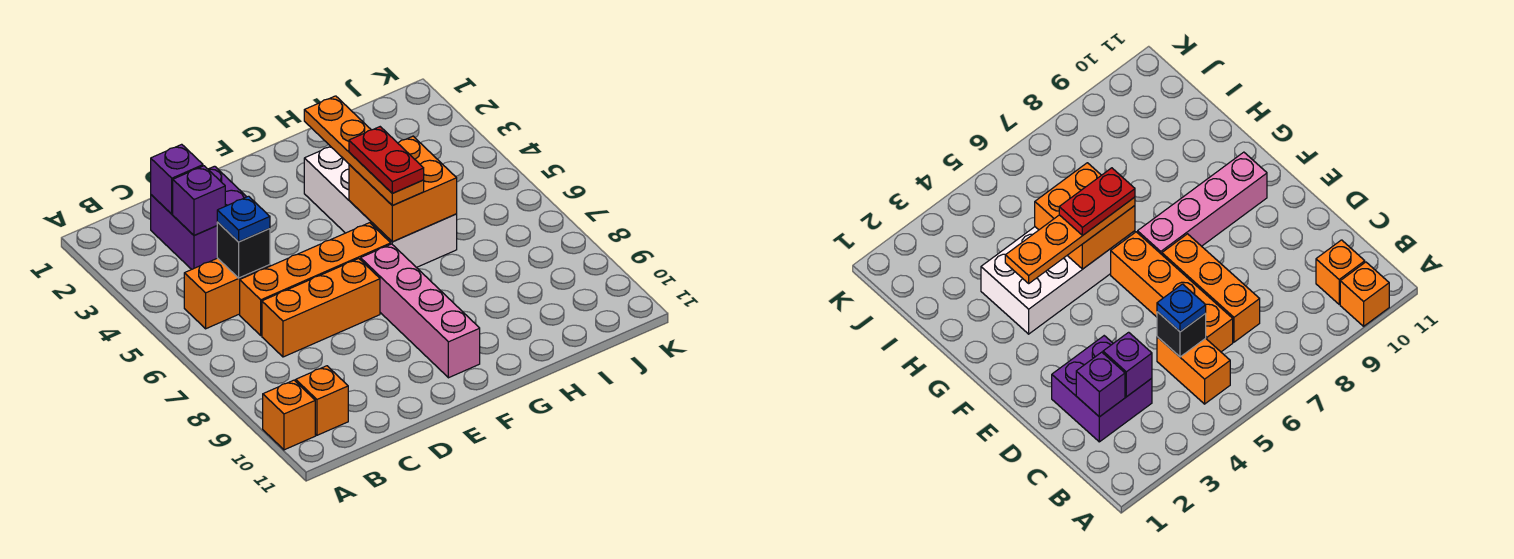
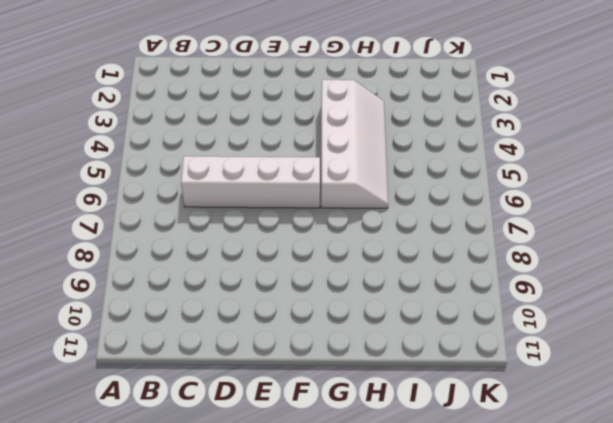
white brick C6:F6 level 1 -> orange brick C6:F6 level 1
white slope G3:H6 level 1 top G -> white brick G3:H6 level 1
none -> orange brick A10 level 1
none -> orange brick B5:C5 level 1
none -> orange brick B10 level 1

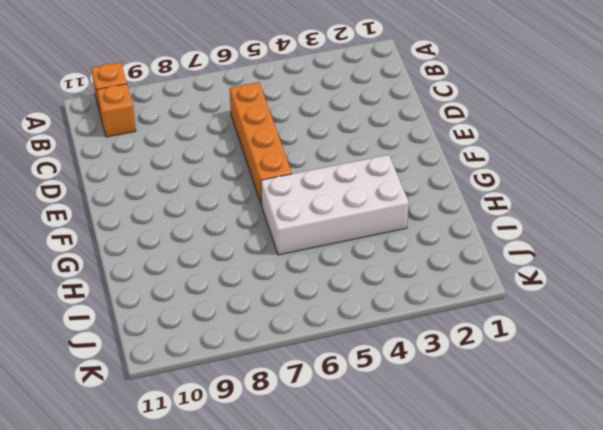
none -> orange brick B5:C5 level 1
none -> purple brick C2:D3 level 1
none -> orange brick C7:E7 level 1

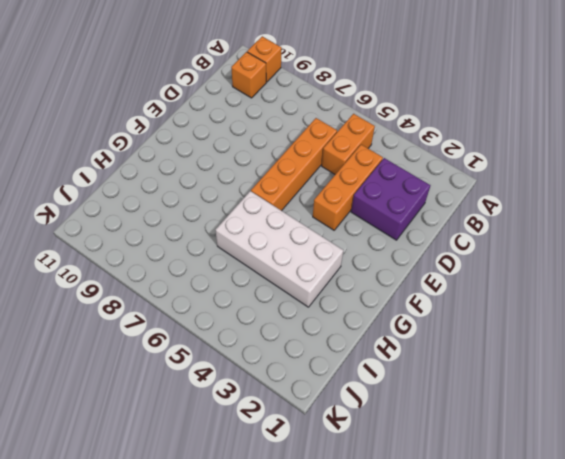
orange brick C4:E4 level 1 -> orange brick C7:E7 level 1
none -> pink brick F7:F10 level 1
none -> purple brick C2 level 2
none -> purple brick C3 level 2

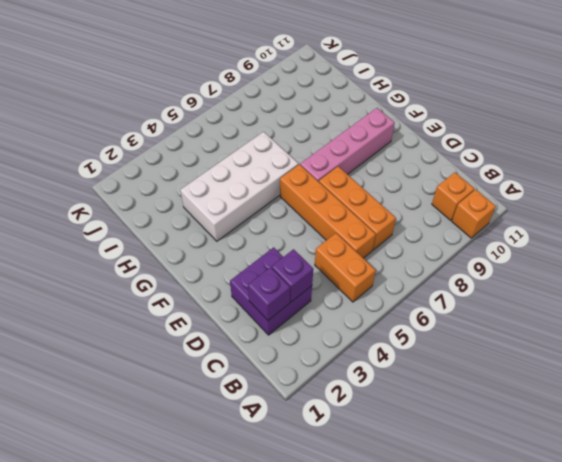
none -> black brick C5 level 2
none -> orange brick G5:H6 level 2
none -> blue plate C5 level 3

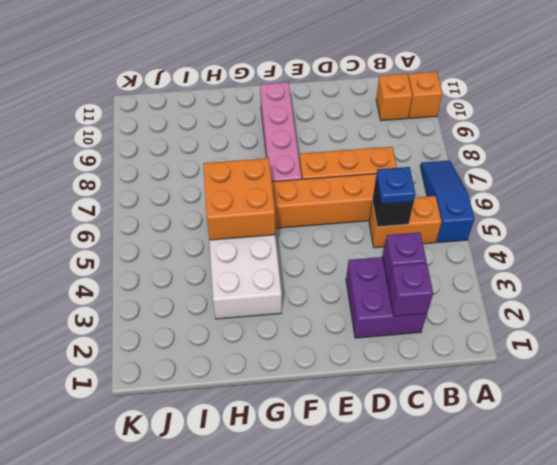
blue slope A5:A7 level 1 top 5 -> none
none -> orange plate G3:G6 level 3
none -> red plate G5:G6 level 4

